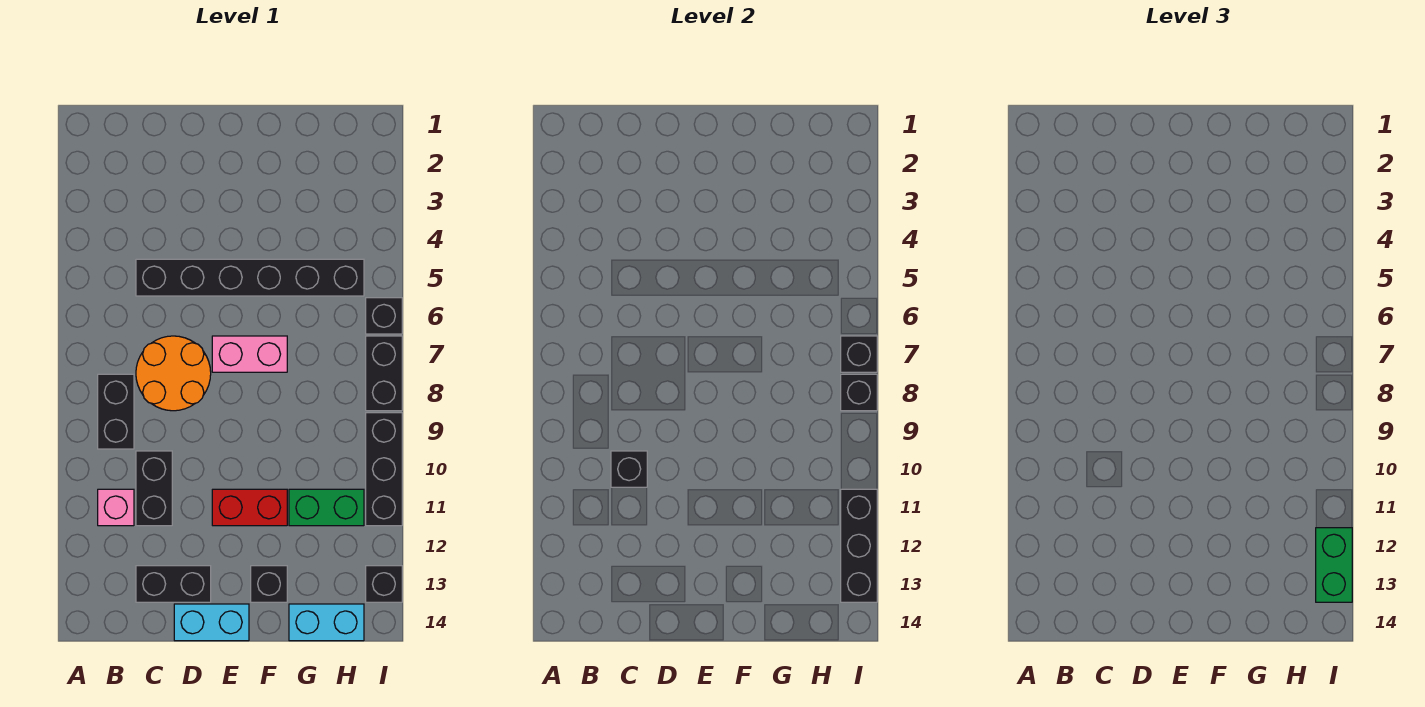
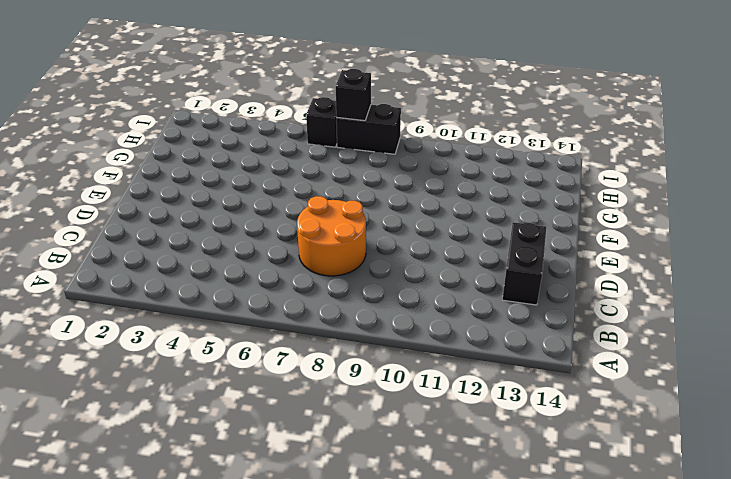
none -> black brick B8:B9 level 1
none -> pink brick B11 level 1
none -> black brick C5:H5 level 1

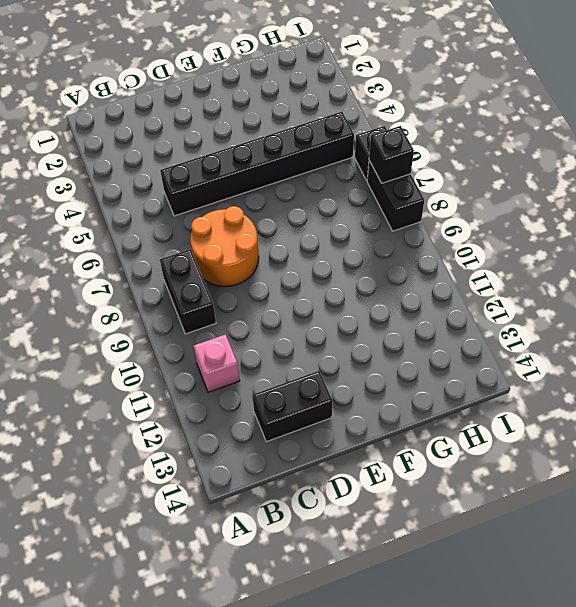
none -> black brick C10:C11 level 1
none -> cyan brick D14:E14 level 1
none -> pink brick E7:F7 level 1

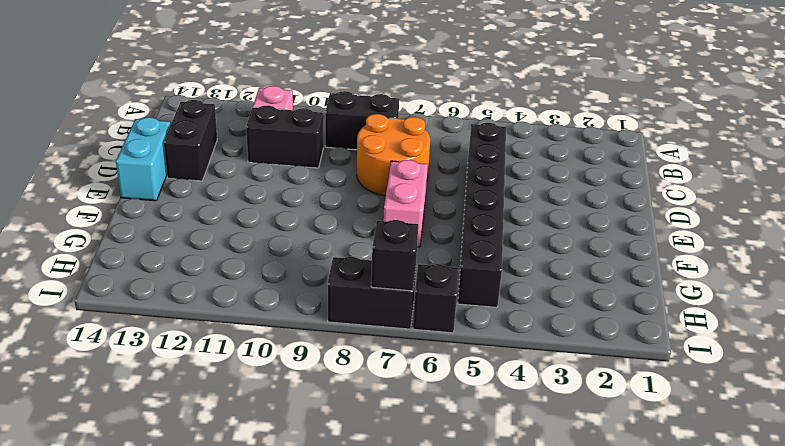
none -> red brick E11:F11 level 1
none -> black brick F13 level 1
none -> green brick G11:H11 level 1

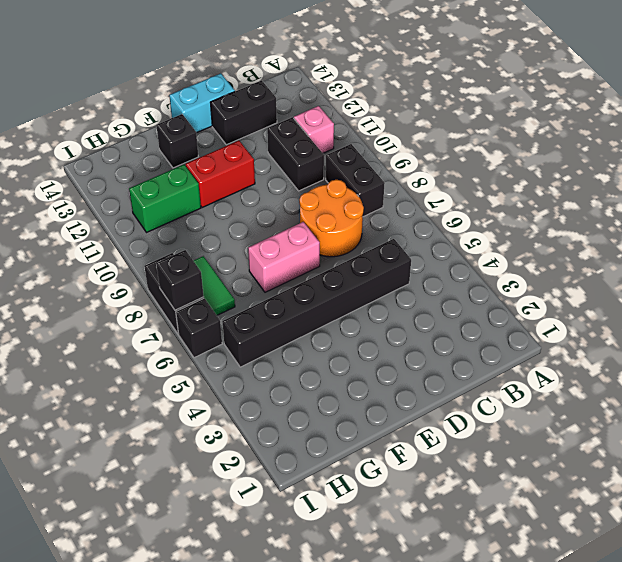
green tile H7:H8 level 1 -> none
none -> cyan brick G14:H14 level 1
none -> black brick I9:I11 level 1
none -> black brick I13 level 1

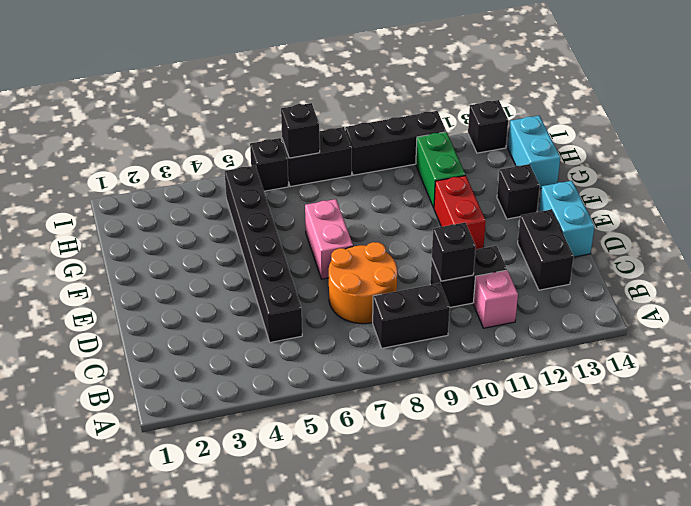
none -> black brick I8 level 2
none -> black brick I11:I13 level 2
none -> green brick I12:I13 level 3

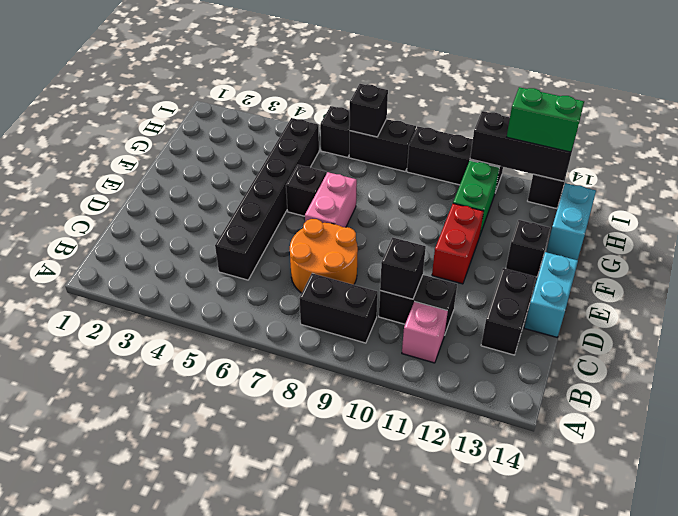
black brick F6 level 1 -> black brick I8 level 2

